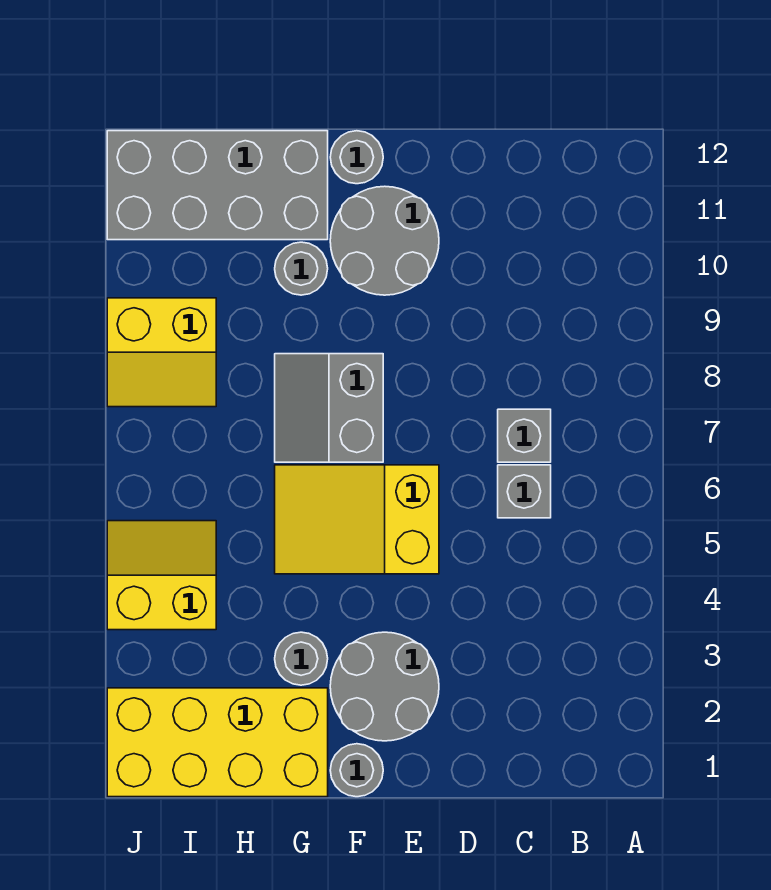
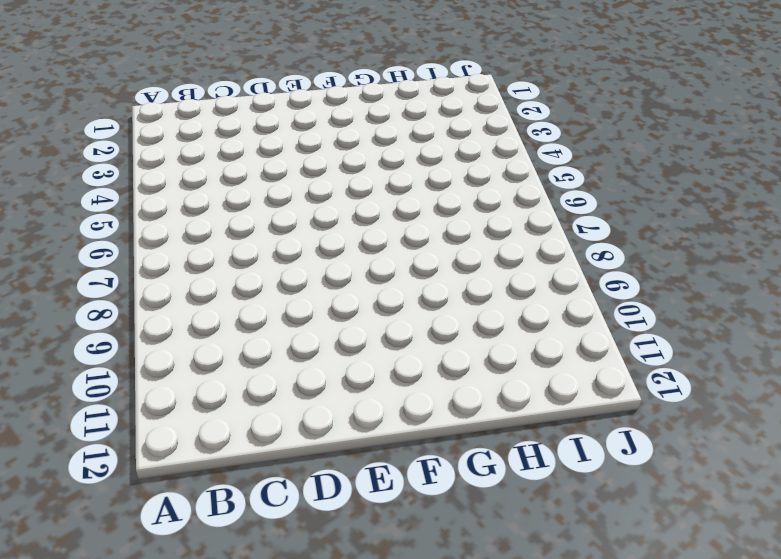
none -> grey brick C6 level 1
none -> grey brick C7 level 1
none -> grey round brick E2:F3 level 1

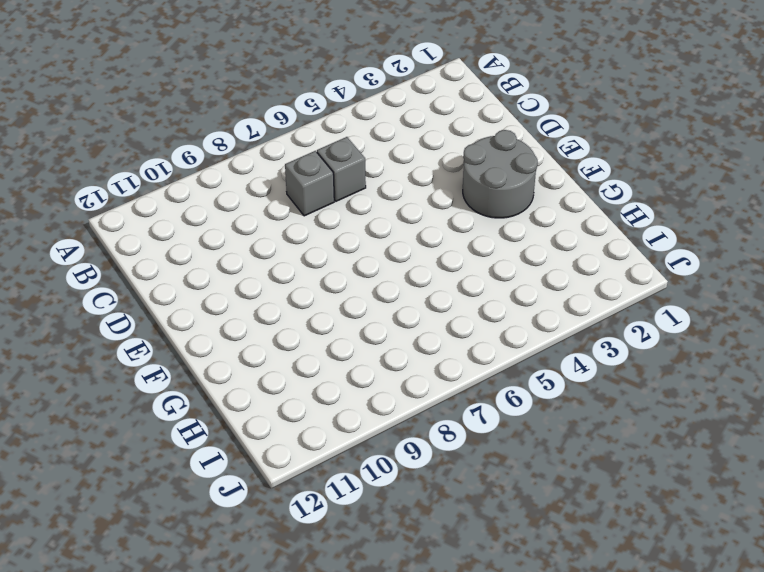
none -> yellow slope E5:G6 level 1 top E
none -> grey round brick E10:F11 level 1
none -> grey round brick F1 level 1

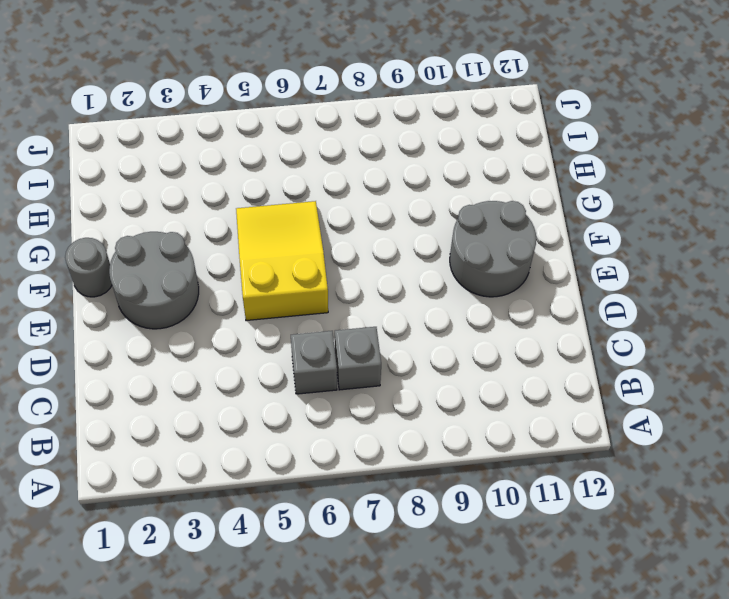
none -> grey slope F7:G8 level 1 top F
none -> grey round brick F12 level 1
none -> yellow brick G1:J2 level 1

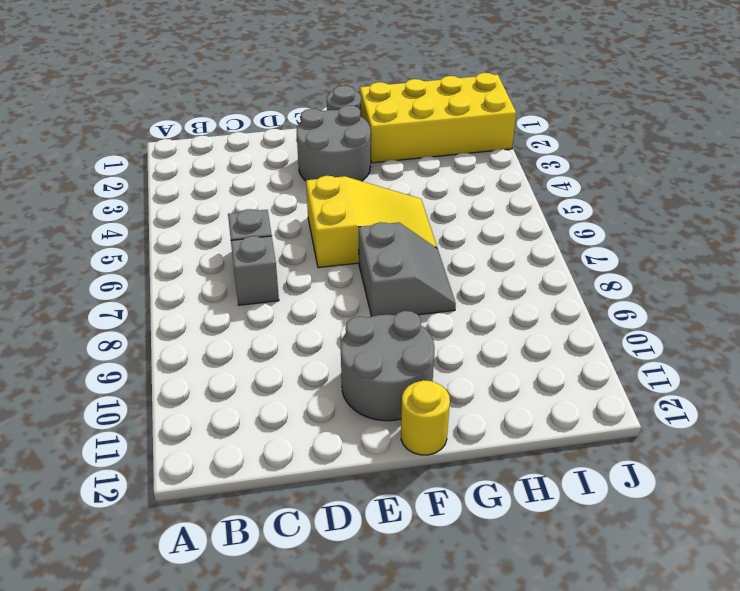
yellow round brick F12 level 1 -> grey round brick F12 level 1
none -> grey round brick G3 level 1
none -> grey round brick G10 level 1
none -> grey brick G11:J12 level 1

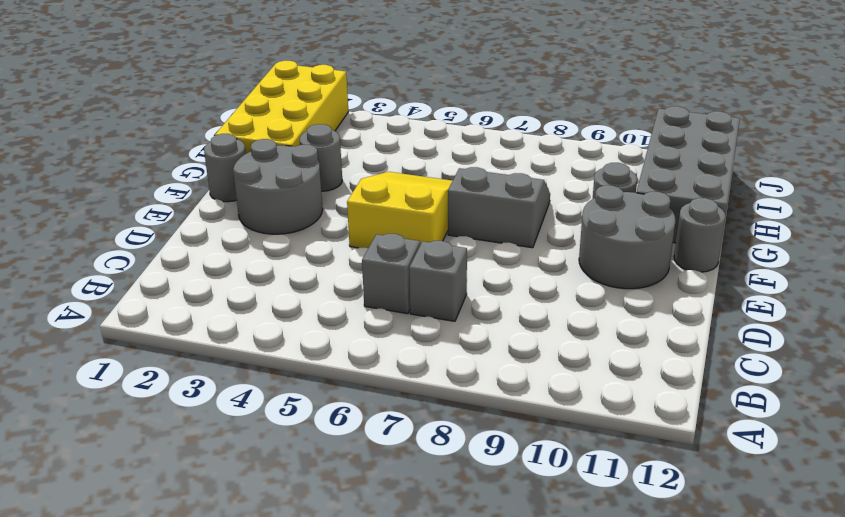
none -> yellow slope I4:J5 level 1 top 4
none -> yellow slope I8:J9 level 1 top 9

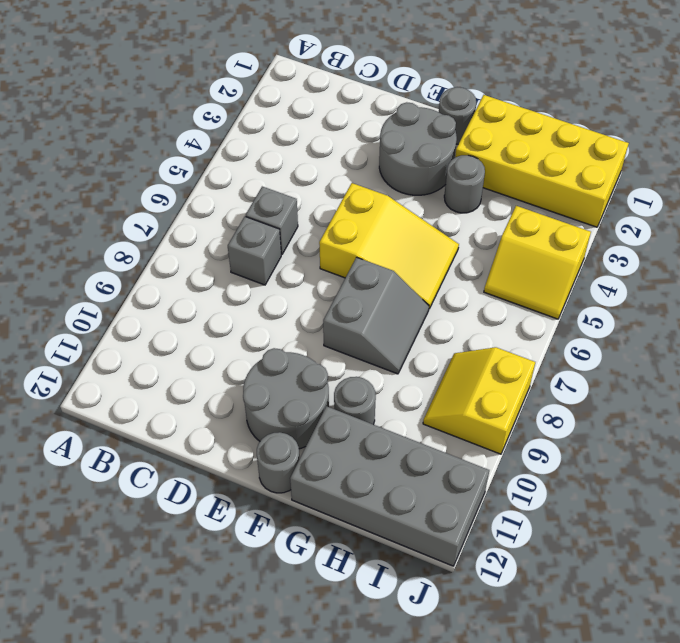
yellow slope I8:J9 level 1 top J -> yellow slope I8:J9 level 1 top 9

